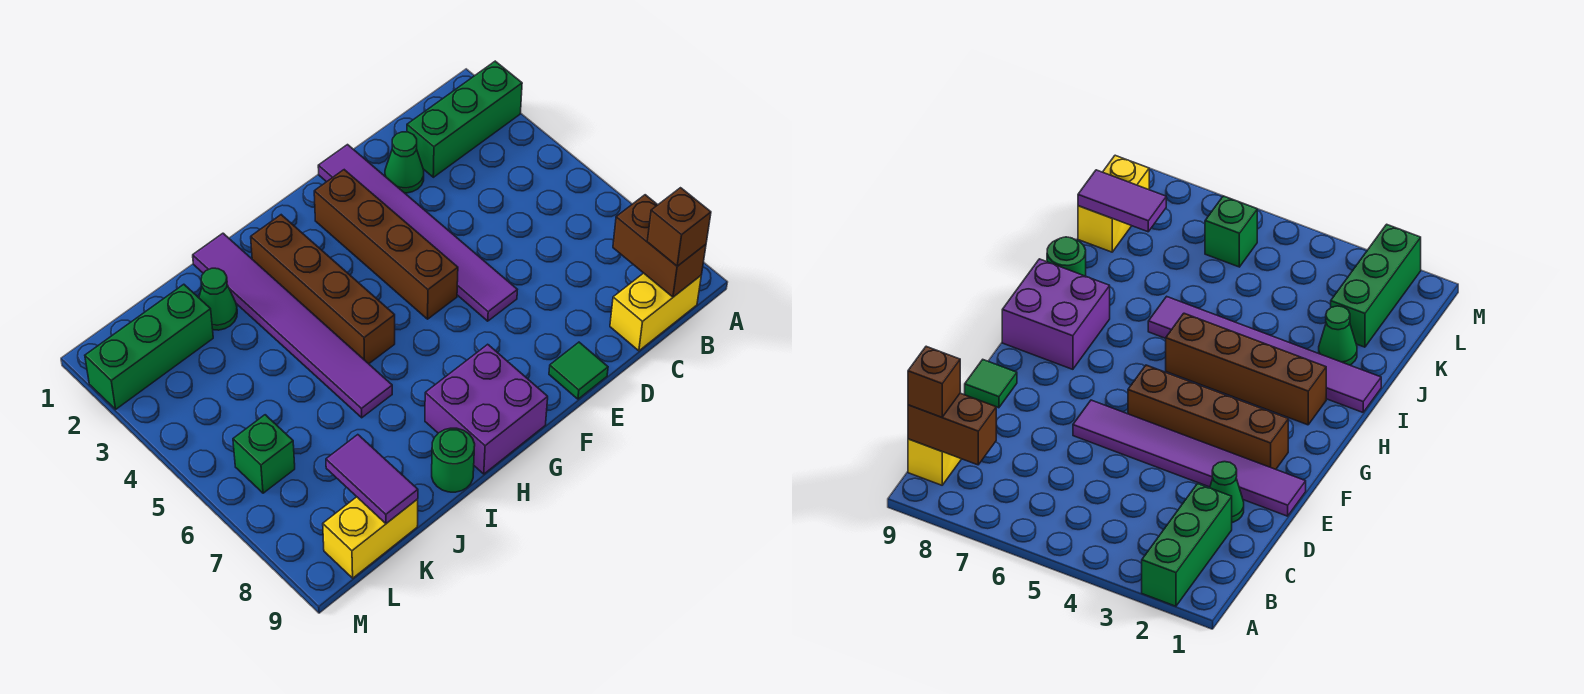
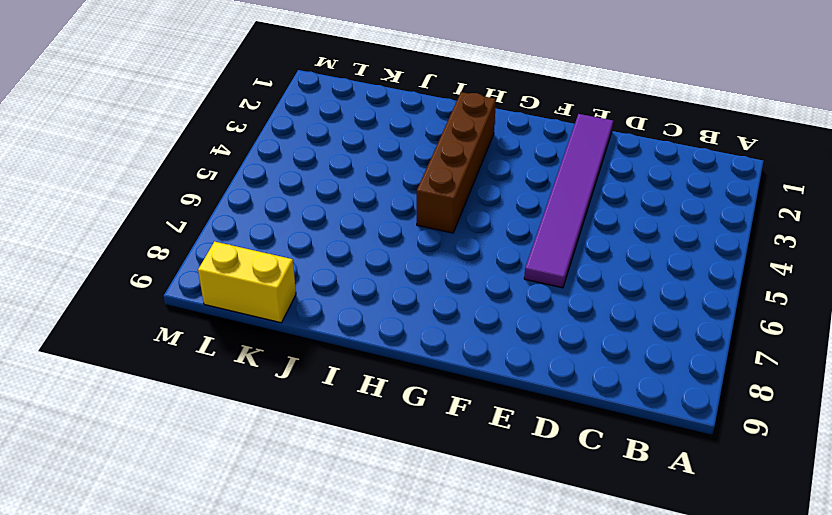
none -> green brick A2:C2 level 1
none -> yellow brick B9:C9 level 1
none -> green cone D2 level 1

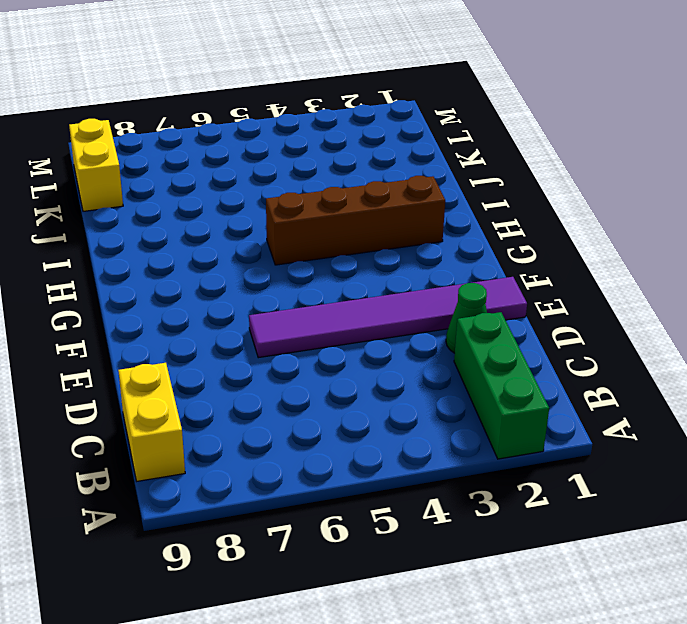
none -> green tile E9 level 1
none -> brown brick F2:F5 level 1
none -> purple brick G8:H9 level 1

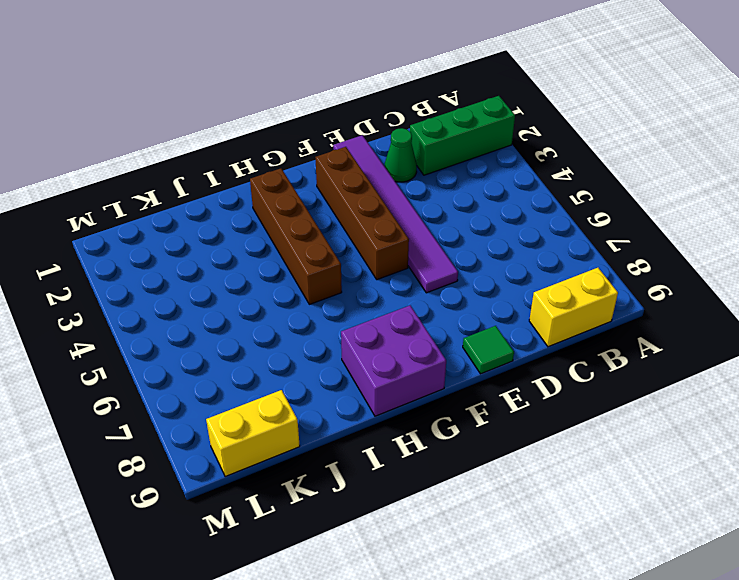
none -> purple tile I1:I6 level 1
none -> green round brick I9 level 1
none -> green cone J2 level 1

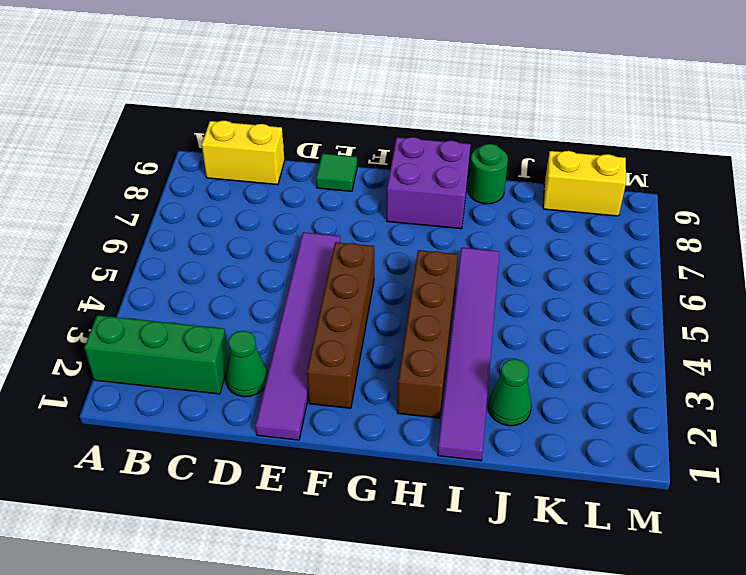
none -> green brick K2:M2 level 1
none -> green brick L6 level 1
none -> brown brick B8:B9 level 2

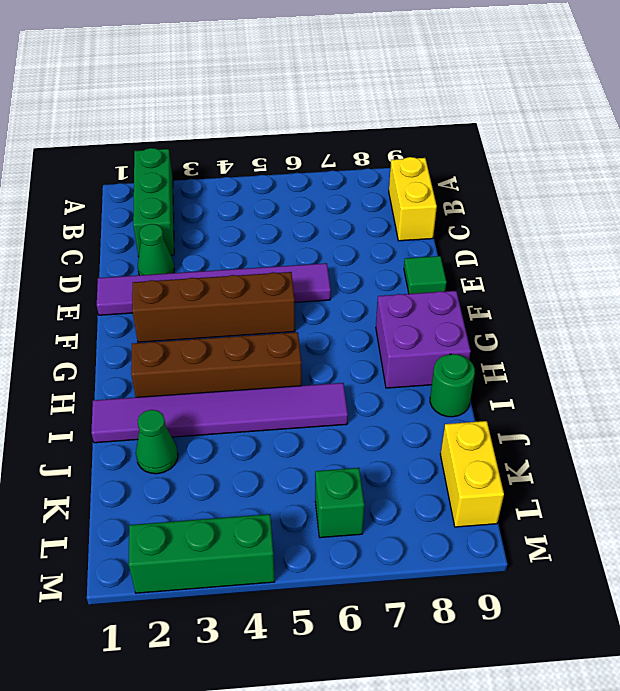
green brick M2:M4 level 1 -> green brick K2:M2 level 1
none -> brown brick B8:B9 level 2
none -> purple tile K8:K9 level 2
none -> brown brick B9 level 3

